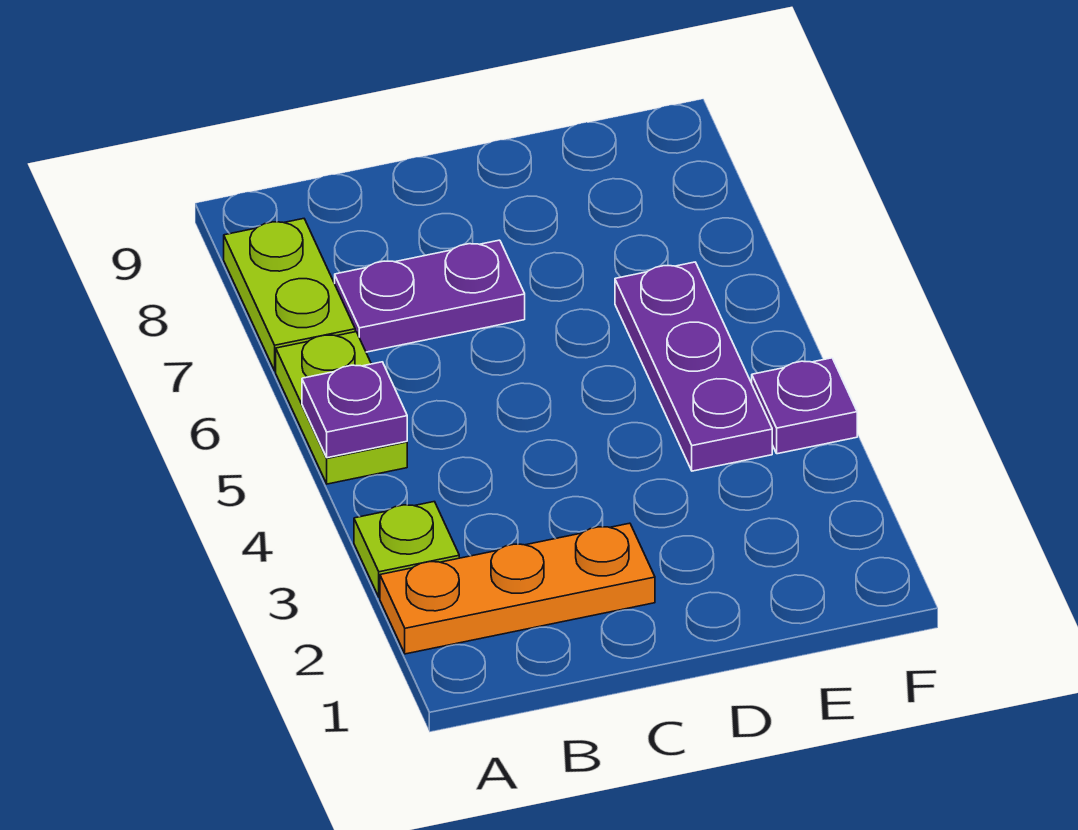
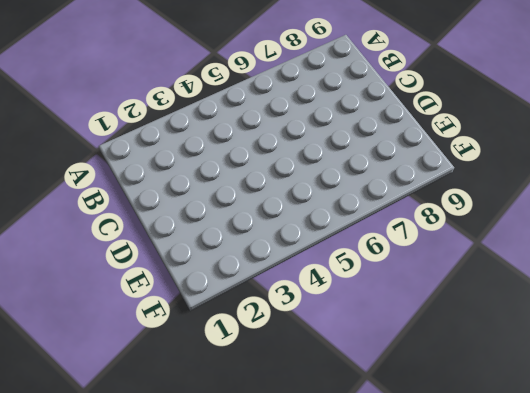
none -> orange plate A2:C2 level 1
none -> lime plate A3 level 1

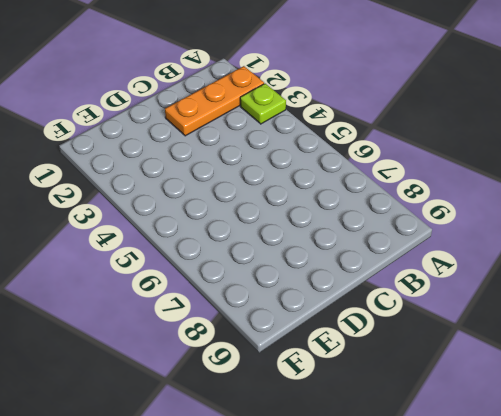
none -> lime plate A5:A6 level 1
none -> lime plate A7:A8 level 1

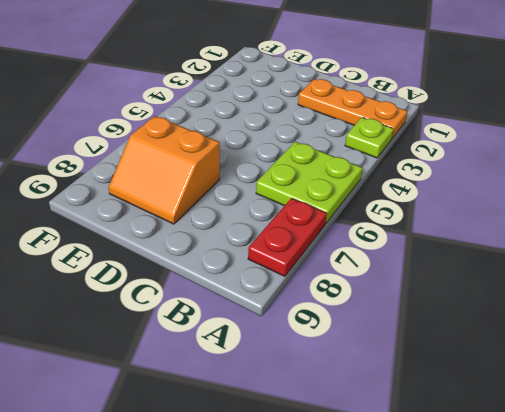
lime plate A5:B6 level 1 -> lime plate A5:A6 level 1
red plate A7:A8 level 1 -> lime plate A7:A8 level 1
orange slope D7:E8 level 1 top 7 -> none
none -> purple plate B7:C7 level 1
none -> purple plate E4:E6 level 1

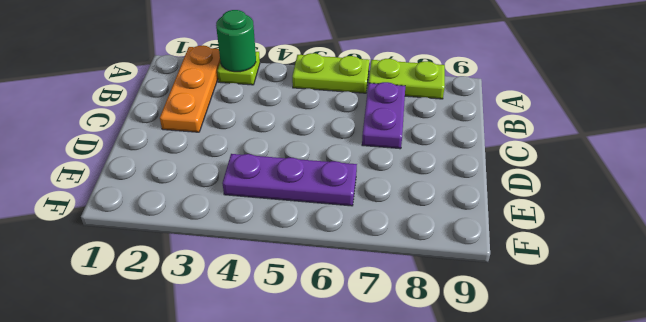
green round brick A3 level 2 -> none
none -> purple plate F4 level 1
none -> purple plate A5 level 2

